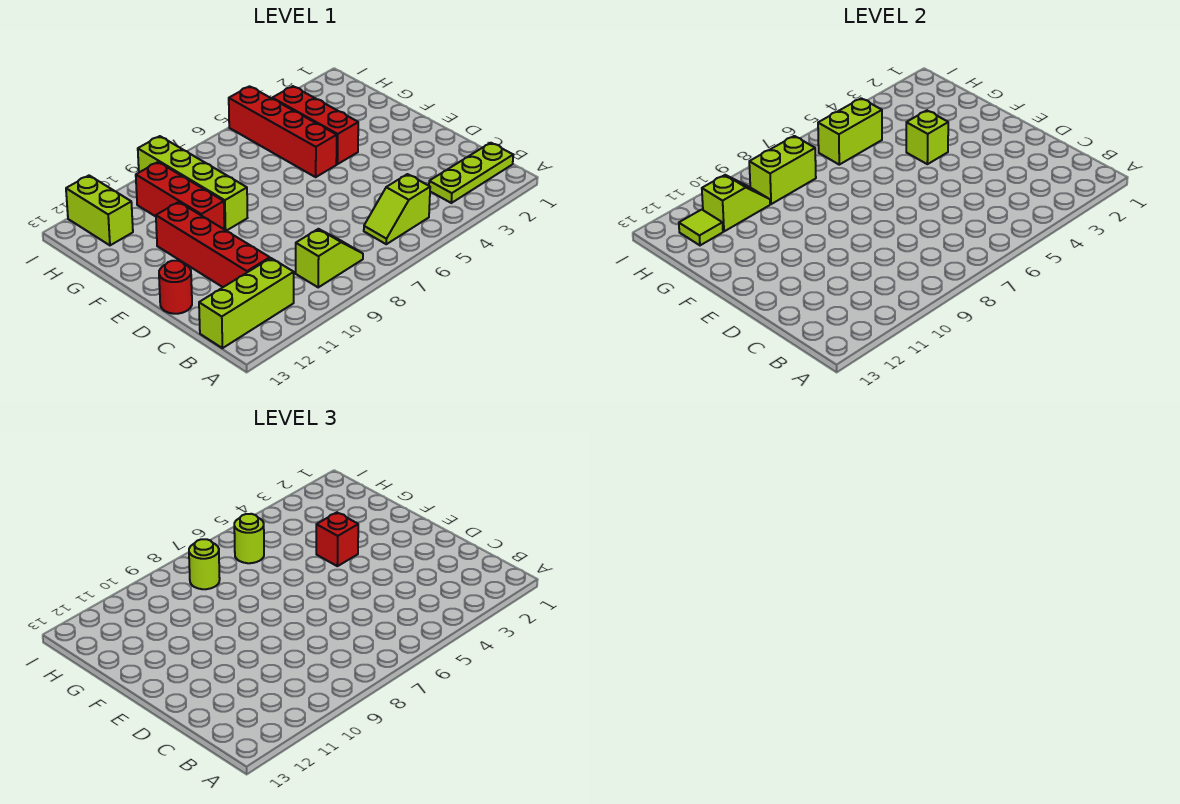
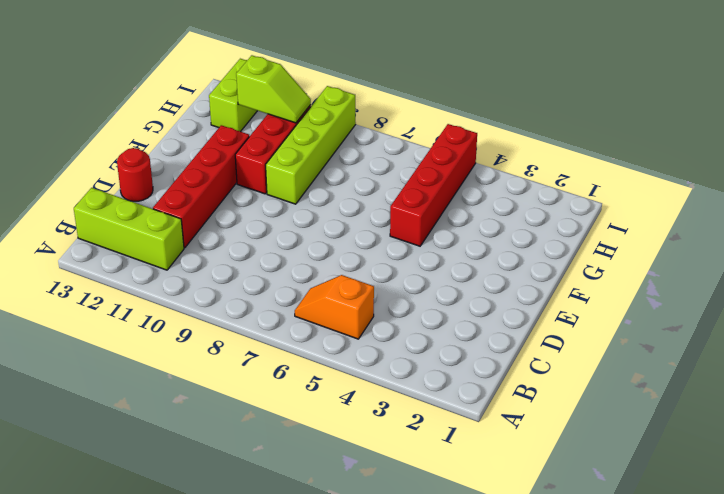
orange slope B5:B6 level 1 top 5 -> lime slope B5:B6 level 1 top 5
none -> lime plate B1:B3 level 1
none -> lime slope B8:B9 level 1 top 9
none -> red brick F4:H4 level 1

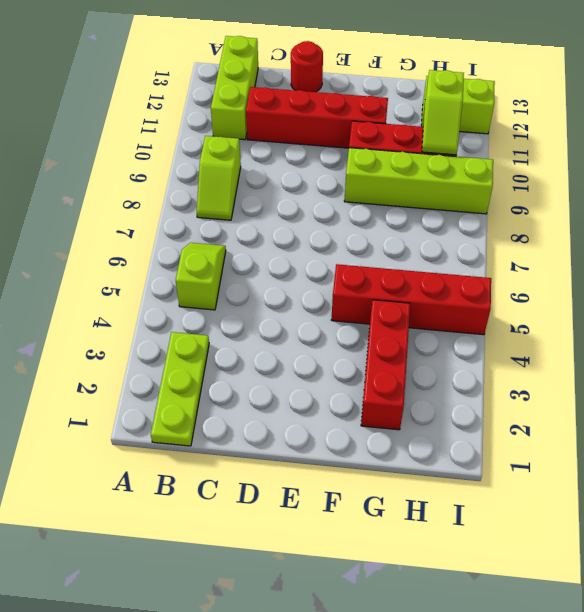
red brick G2:G4 level 1 -> red brick F4:H4 level 1
none -> lime brick F4 level 2
none -> lime brick H5:H6 level 2
none -> lime brick H8:H9 level 2

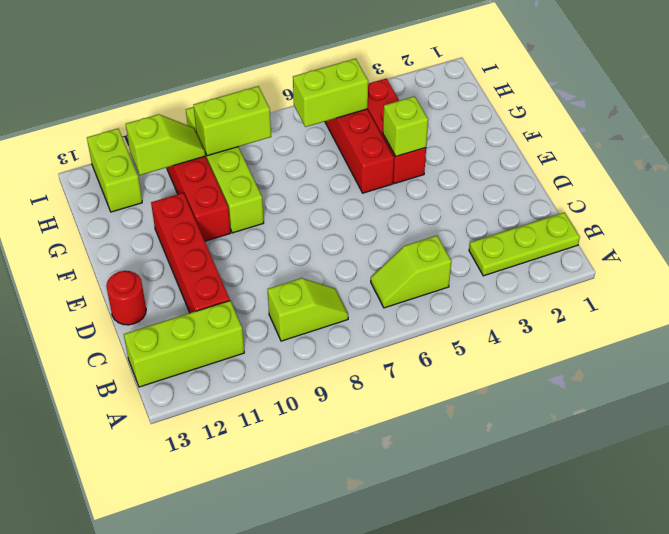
none -> lime tile H12 level 2
none -> red brick F4 level 3
none -> lime round brick H6 level 3

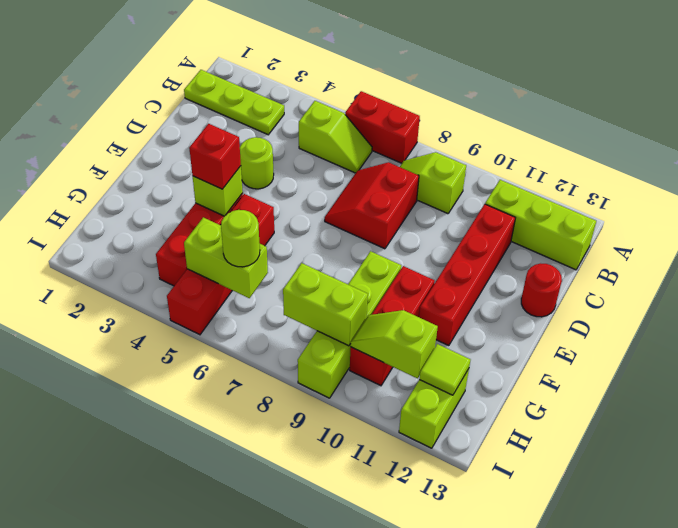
red brick A6:A7 level 1 -> none
red slope C7:D8 level 1 top 8 -> none
lime round brick D4 level 1 -> lime round brick H8 level 3

